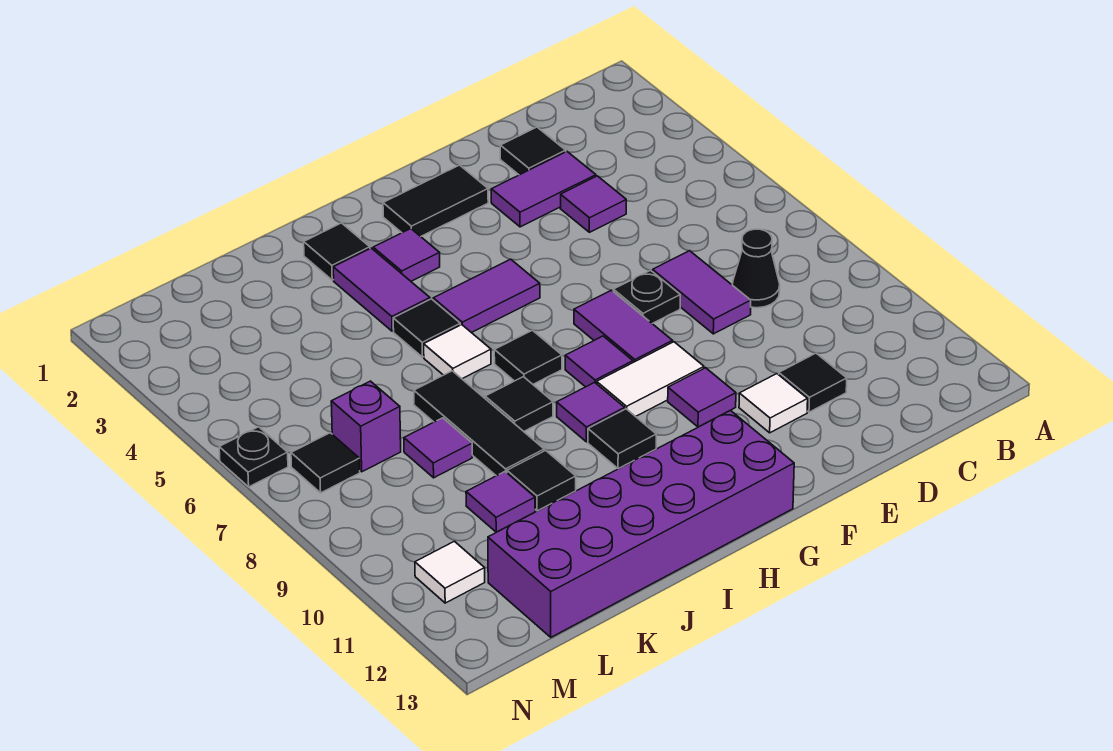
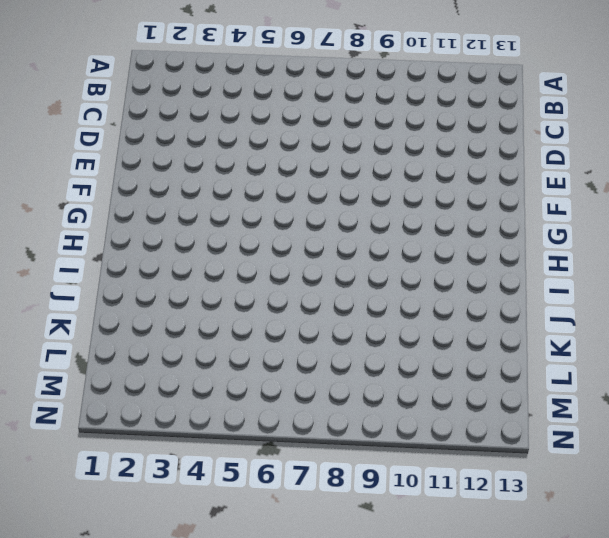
none -> black cone C8 level 1
none -> black tile D2 level 1
none -> purple tile D3:E3 level 1
none -> purple tile D4 level 1

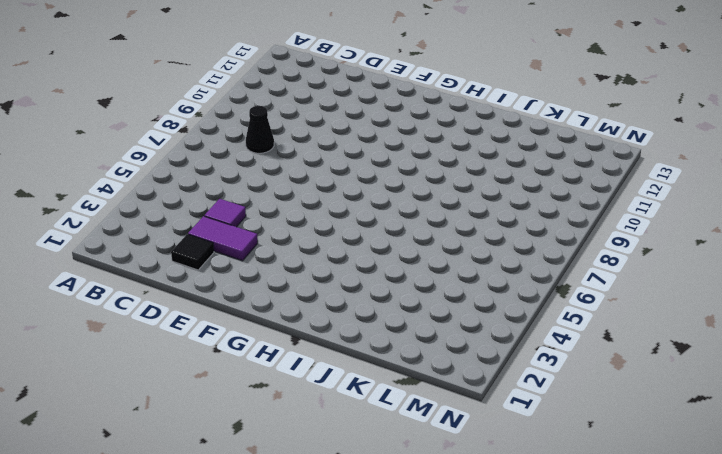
none -> purple tile D7:D8 level 1
none -> black tile D11 level 1
none -> black plate E7 level 1
none -> white tile E11 level 1

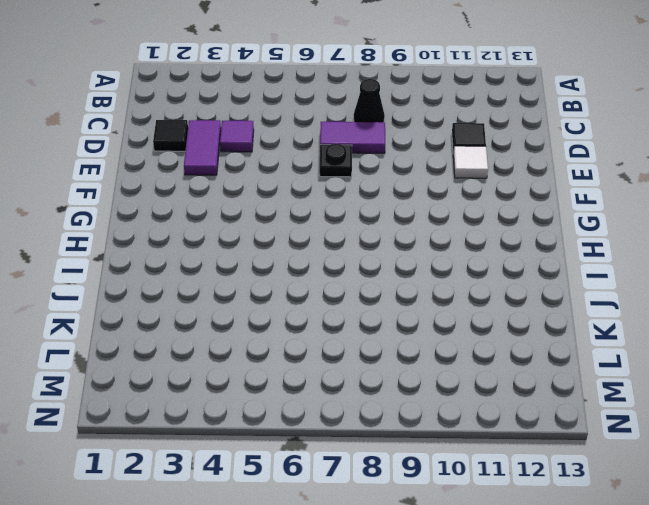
none -> black tile F2:G2 level 1
none -> purple tile F7:F8 level 1
none -> white tile F9:G9 level 1
none -> purple tile F10 level 1

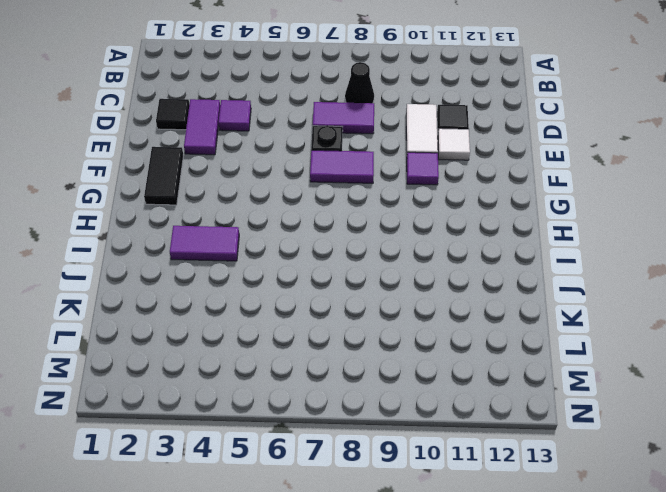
white tile D10:E10 level 1 -> white tile F9:G9 level 1
none -> purple tile G5:H5 level 1
none -> purple tile G8 level 1
none -> purple brick G12:L13 level 1
none -> purple tile H3 level 1

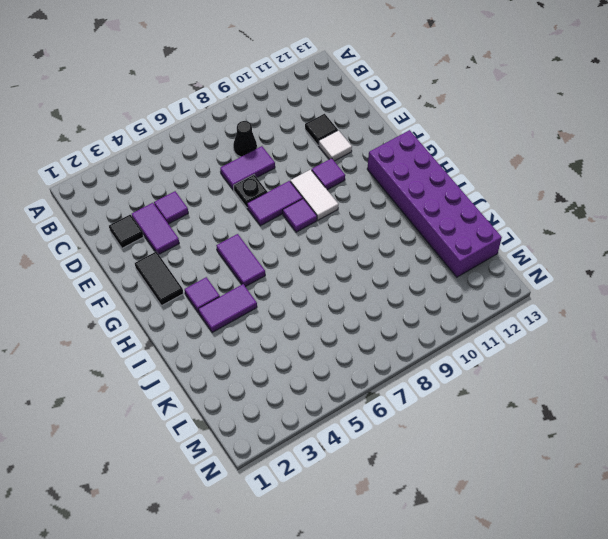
none -> black tile H7 level 1
none -> purple tile H9 level 1
none -> black tile H10 level 1
none -> black tile I2 level 1

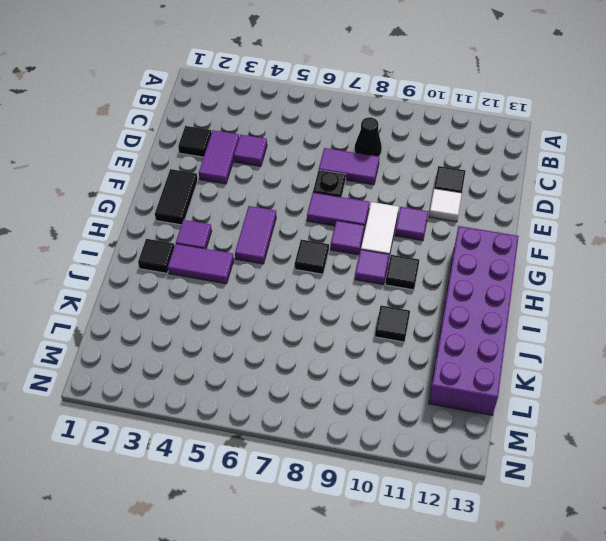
none -> black tile I5 level 1
none -> white tile I6 level 1
none -> black tile I8 level 1
none -> black tile J7:J9 level 1

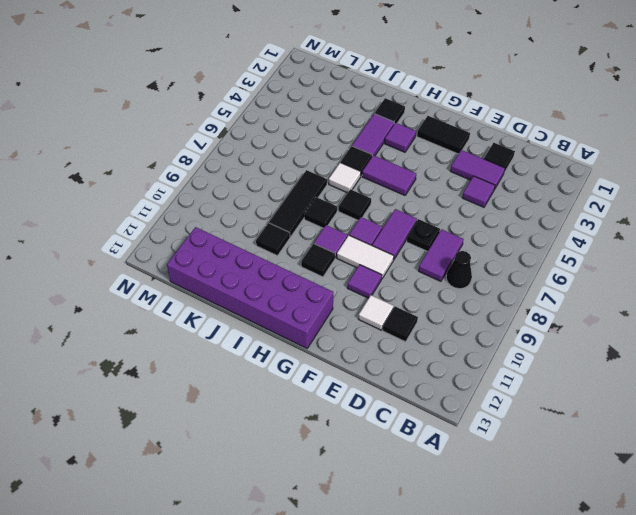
none -> purple tile K8 level 1
none -> purple tile K10 level 1
none -> purple brick L7 level 1
none -> black tile M7 level 1

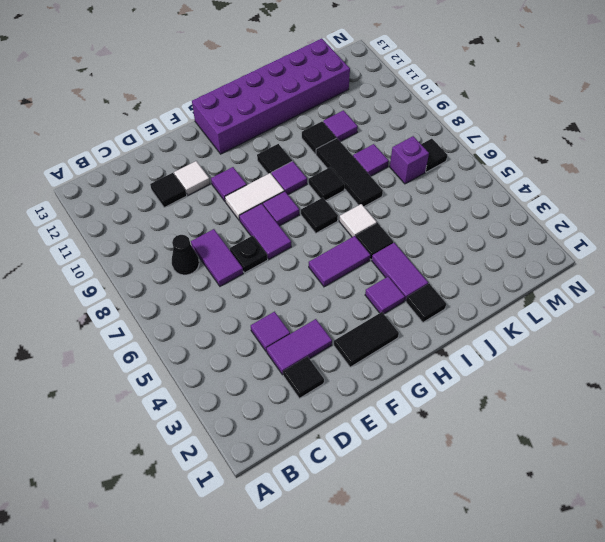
none -> white tile M11 level 1
none -> black plate N6 level 1

